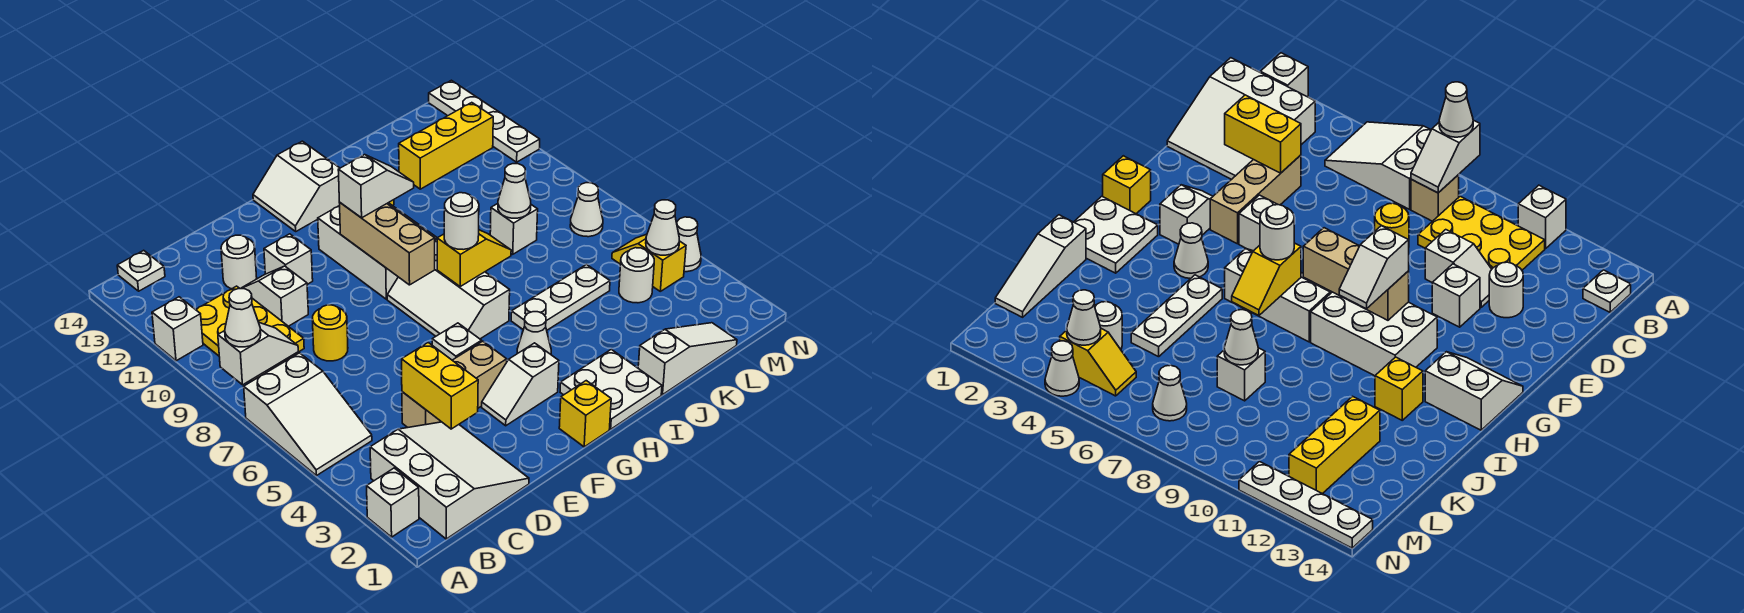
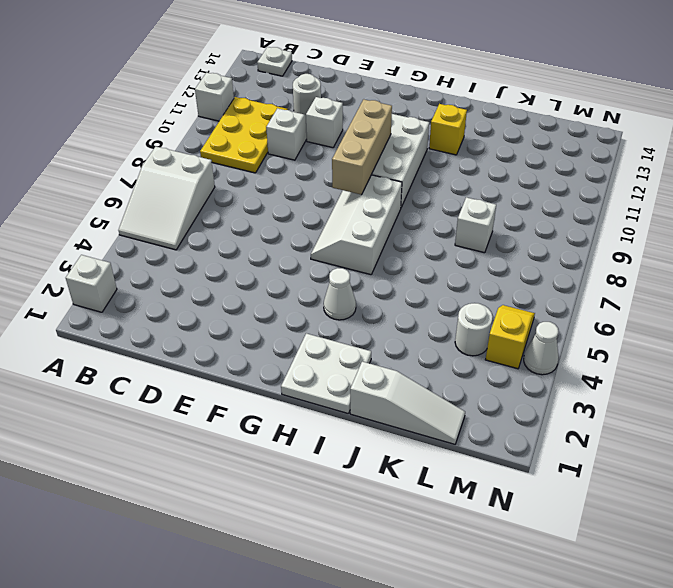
none -> white slope B1:D3 level 1 top B
none -> tan brick B8 level 1
none -> tan brick D4:F4 level 1
none -> yellow round brick D8 level 1

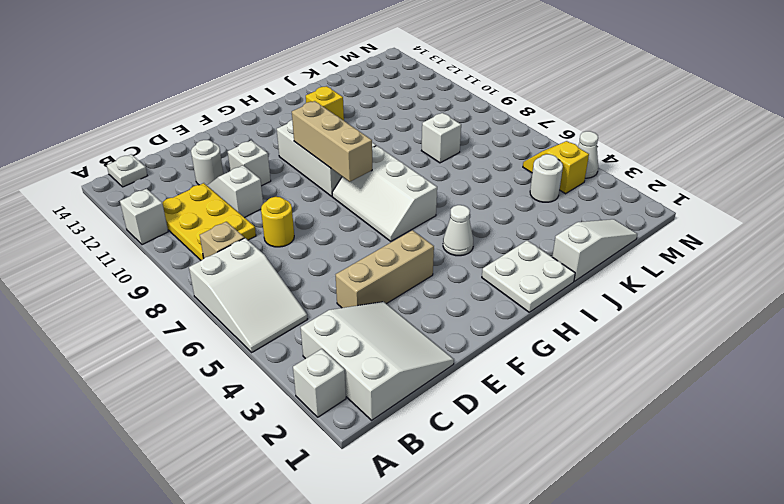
none -> white slope F3:G3 level 1 top G
none -> white brick F5 level 1
none -> yellow brick G1 level 1
none -> white slope G13:H14 level 1 top H

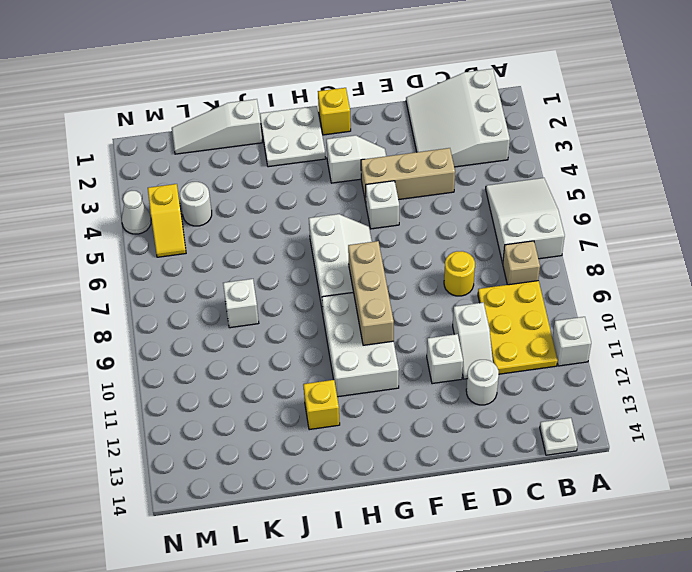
none -> white brick A2 level 1
none -> white slope G13:H14 level 1 top H
none -> white cone H4 level 1
none -> white plate I5:K5 level 1

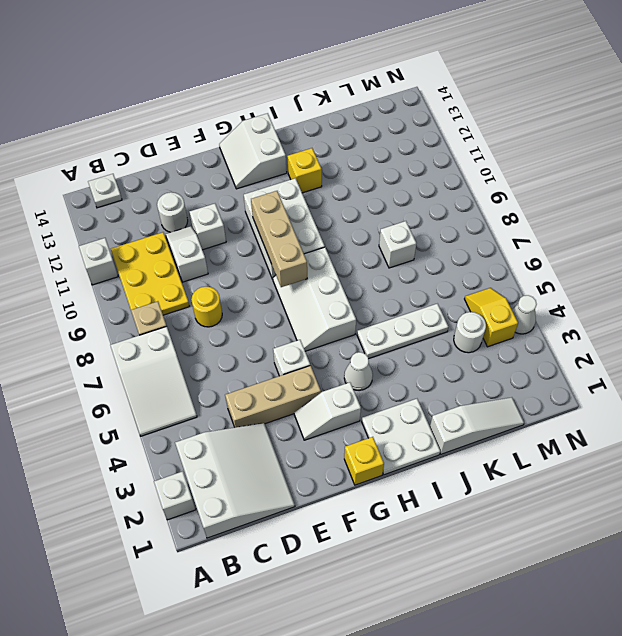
none -> yellow brick K12:M12 level 1
none -> white cone M7 level 1
none -> white plate N11:N14 level 1
none -> white slope A8:B8 level 2 top A

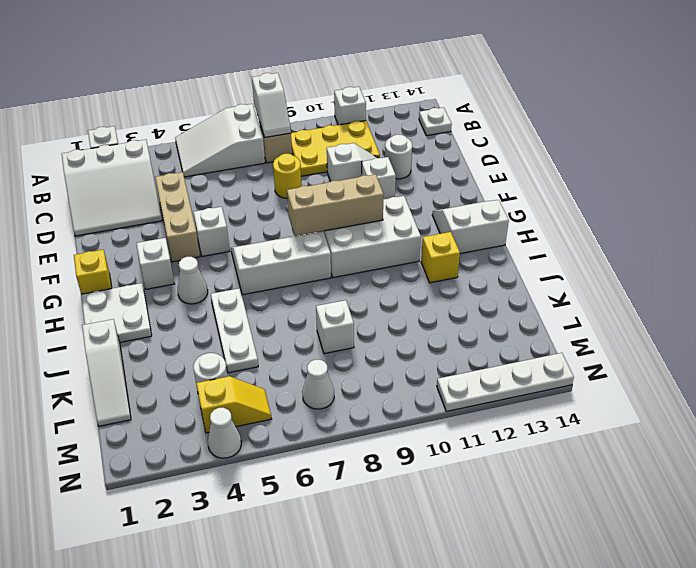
none -> yellow brick K12:M12 level 1
none -> yellow brick D3:D4 level 2
none -> yellow slope H7:I7 level 2 top H
none -> white cone K8 level 2

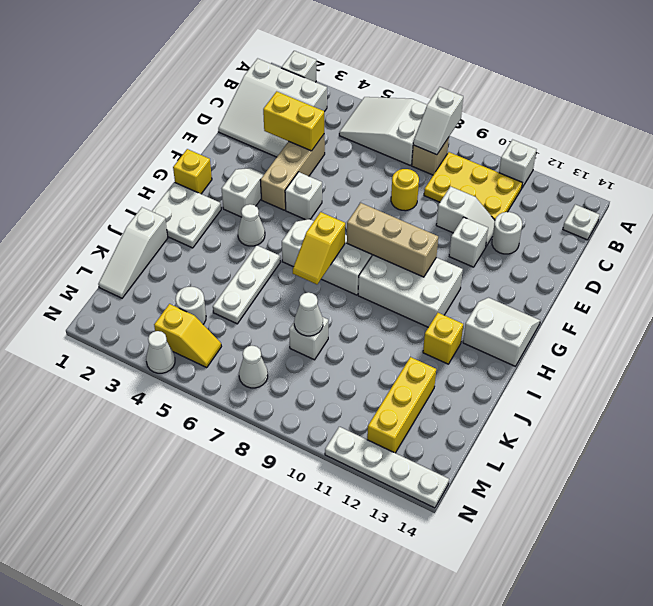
none -> white cone M4 level 2
none -> white cone A8 level 3
none -> white slope G10:H10 level 3 top G
none -> white round brick H7 level 3

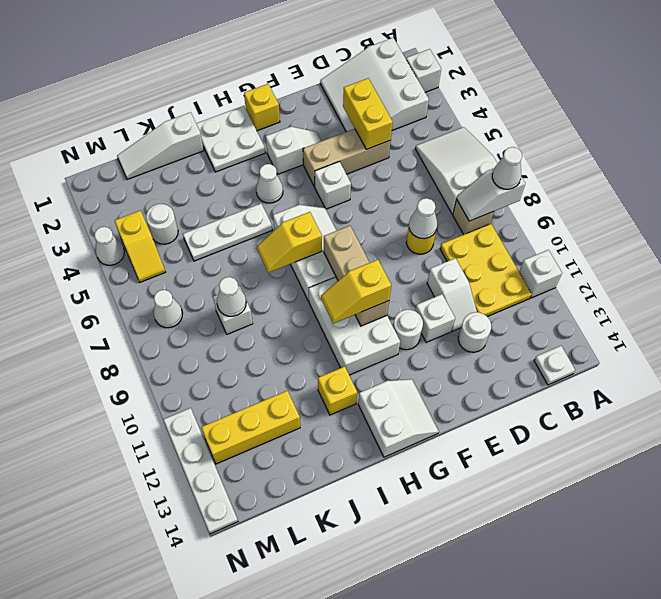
white cone D8 level 2 -> white cone M4 level 2
white round brick F11 level 1 -> white round brick H7 level 3
yellow slope G10:H10 level 3 top G -> white slope G10:H10 level 3 top G

